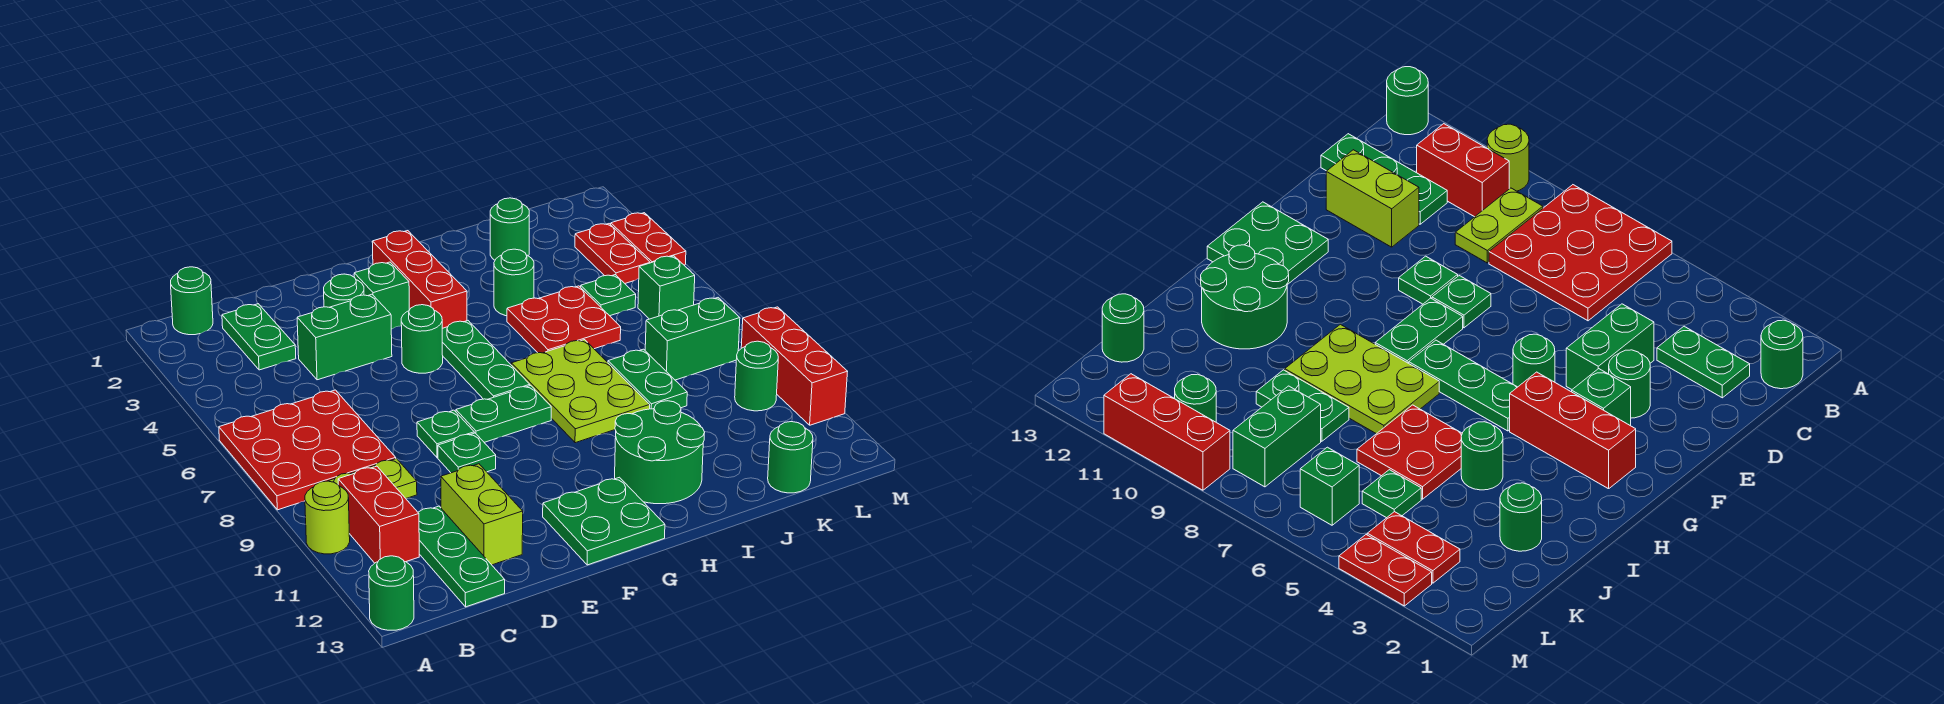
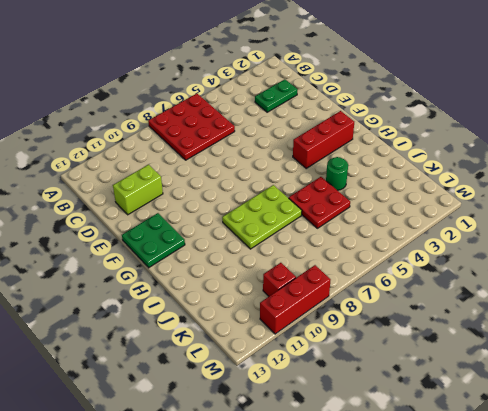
red brick L10 level 1 -> green round brick L10 level 1
none -> lime round brick A10 level 1
none -> green round brick A13 level 1
none -> green round brick B1 level 1
none -> lime plate B9:C9 level 1

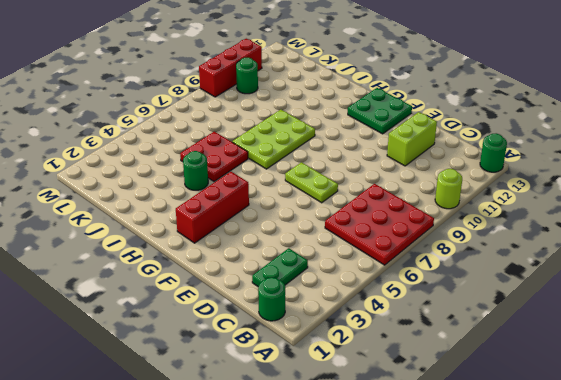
lime plate E7:F7 level 1 -> lime plate B9:C9 level 1
none -> red brick B10:B11 level 1
none -> green plate C11:C13 level 1
none -> green brick D4:E4 level 1
none -> green round brick E3 level 1

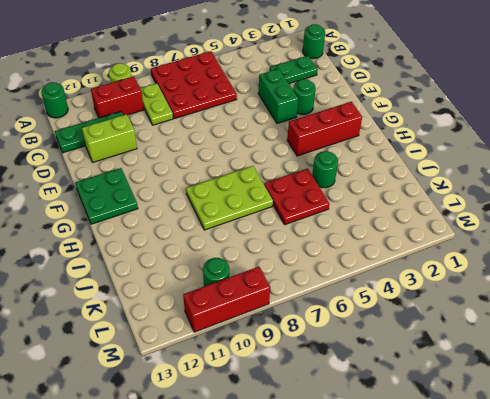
none -> green plate E8 level 1
none -> green plate E9 level 1
none -> green brick F3 level 1
none -> green round brick F5 level 1

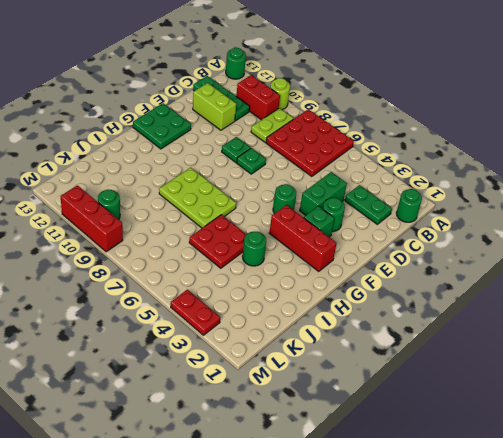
none -> green plate F8:G8 level 1
none -> green plate G5:G7 level 1
none -> green round brick H11:I12 level 1
none -> green round brick J2 level 1

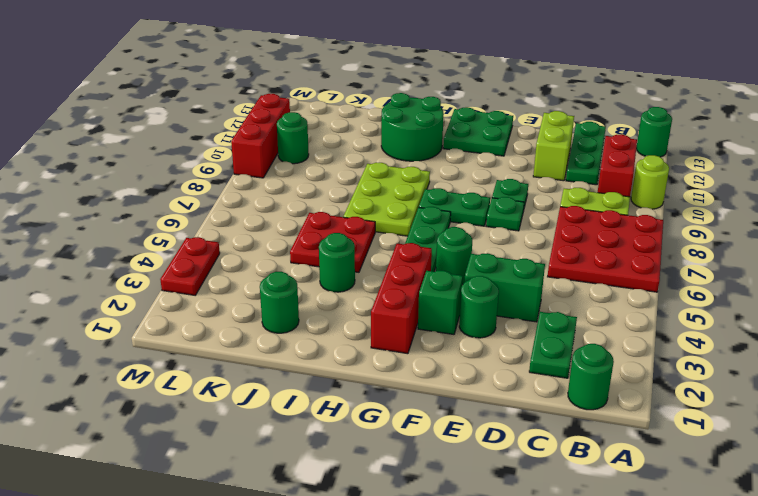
none -> green plate J8:J9 level 1
none -> green plate K5 level 1
none -> green brick K8:L8 level 1
none -> green round brick K13 level 1

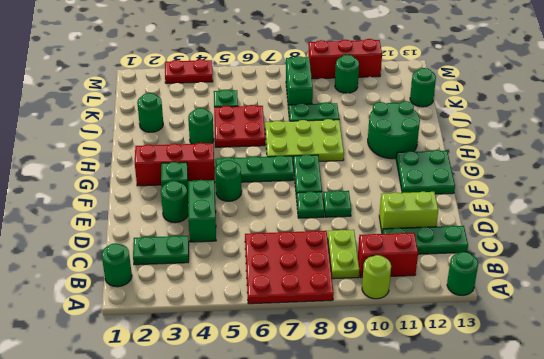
none -> red plate L3:L4 level 1
none -> green brick L6 level 1

